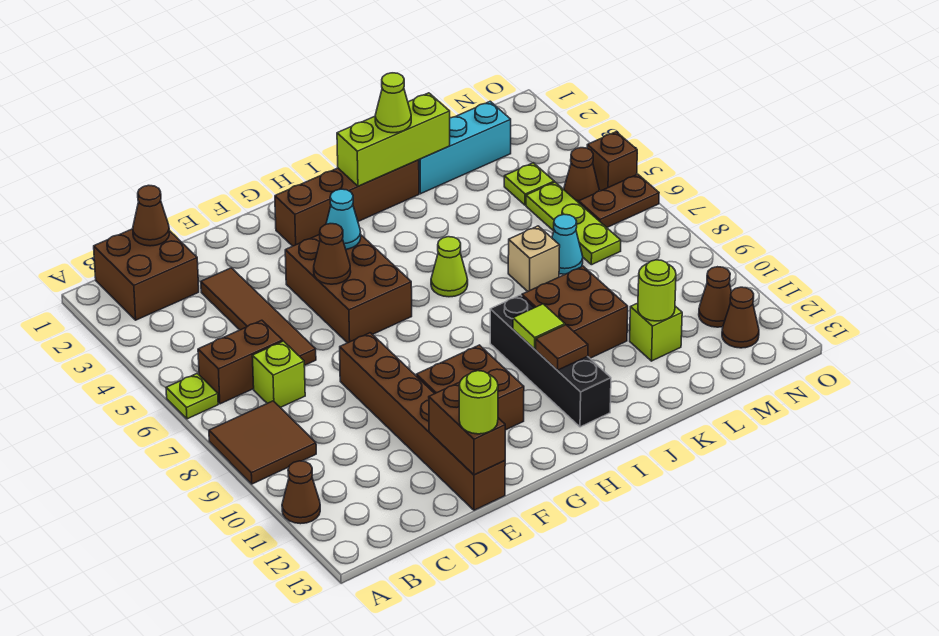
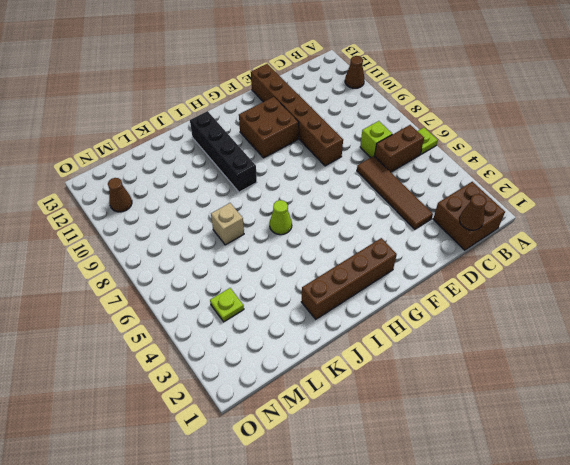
none -> brown tile A8:B9 level 1
none -> brown brick F4:G6 level 1
none -> brown brick J9:K10 level 1
none -> cyan brick K2:M2 level 1

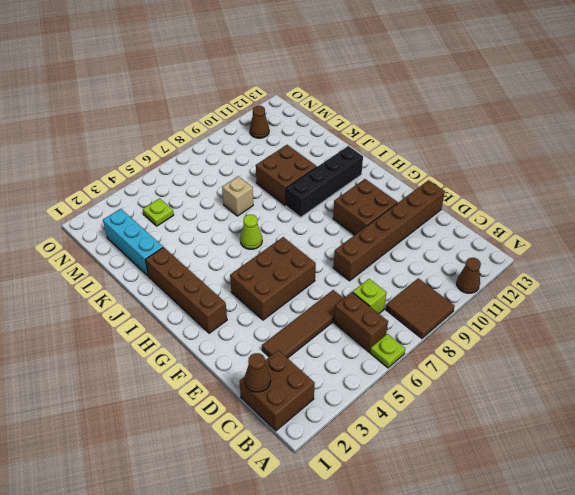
none -> cyan cone L7 level 1
none -> lime brick L11 level 1
none -> lime plate M5:M7 level 1
none -> brown cone N5 level 1

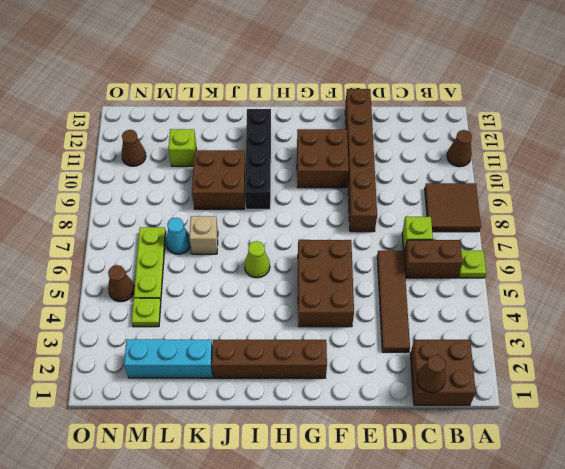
none -> brown plate N6:O6 level 1
none -> brown cone N12 level 1
none -> brown brick O5 level 1
none -> brown brick E12:E13 level 2

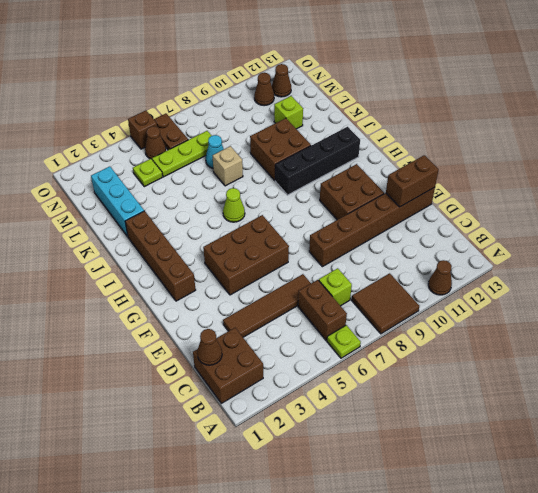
none -> brown cone F5 level 2
none -> cyan cone G4 level 2
none -> lime brick I2:K2 level 2
none -> lime tile I10 level 2

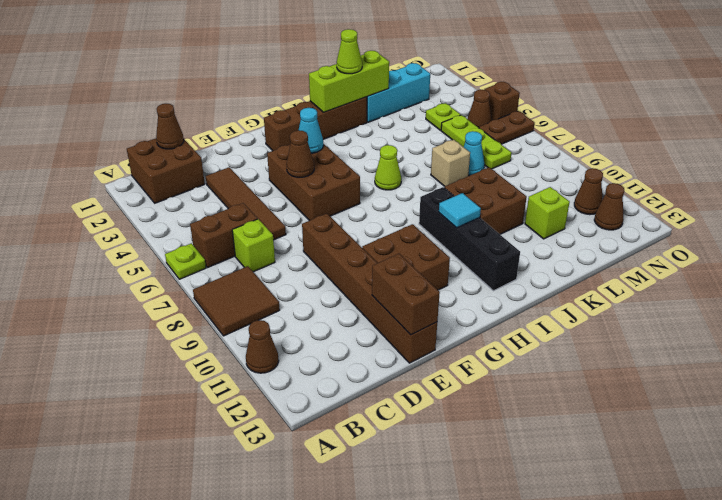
cyan tile I10 level 2 -> lime tile I10 level 2
none -> brown tile I11 level 2
none -> lime round brick L11 level 2
none -> lime round brick E13 level 3

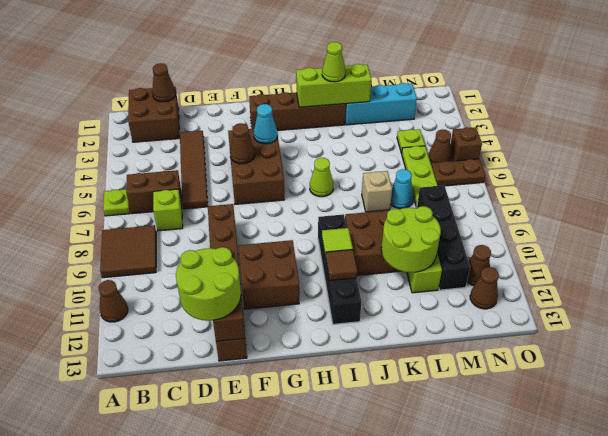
lime round brick D12:E13 level 3 -> lime round brick E13 level 3
lime round brick K10:L11 level 2 -> lime round brick L11 level 2
black brick M8:M11 level 1 -> none

